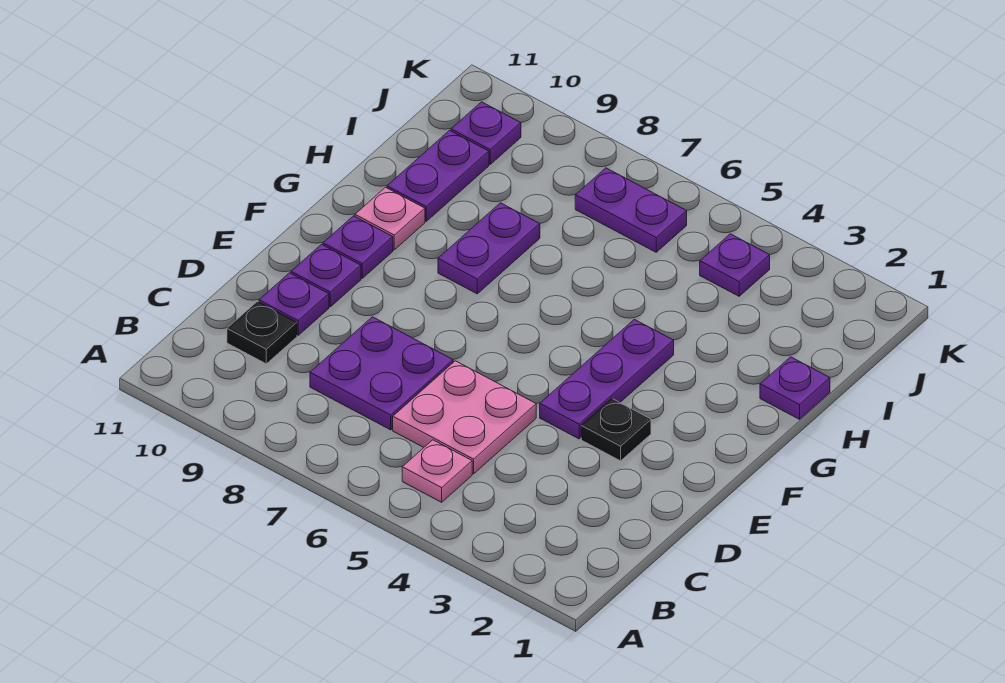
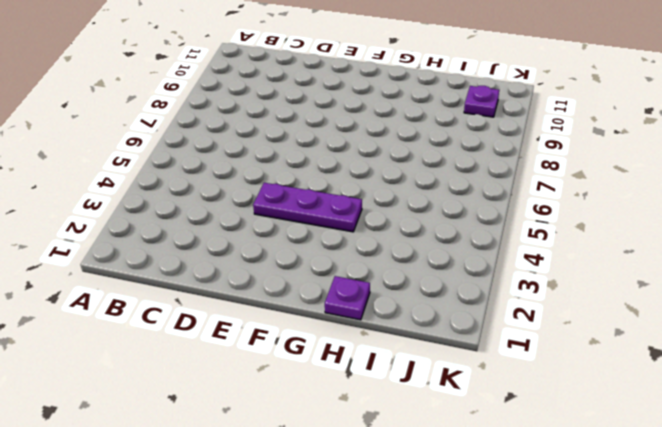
none -> pink plate B5 level 1
none -> pink plate C5:D6 level 1
none -> purple plate C7:D8 level 1

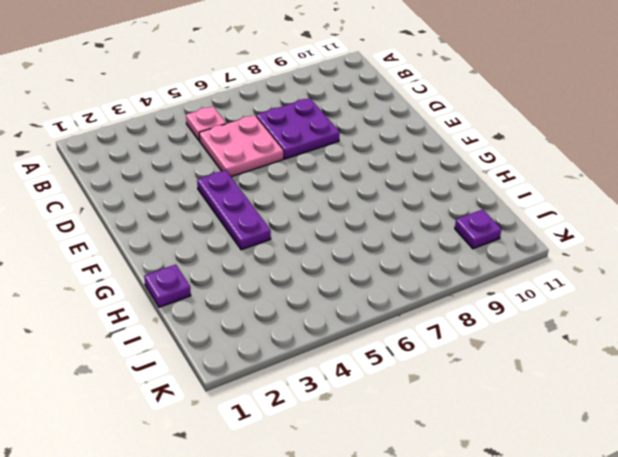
none -> black plate C10 level 1
none -> purple plate D10 level 1
none -> black plate E3 level 1

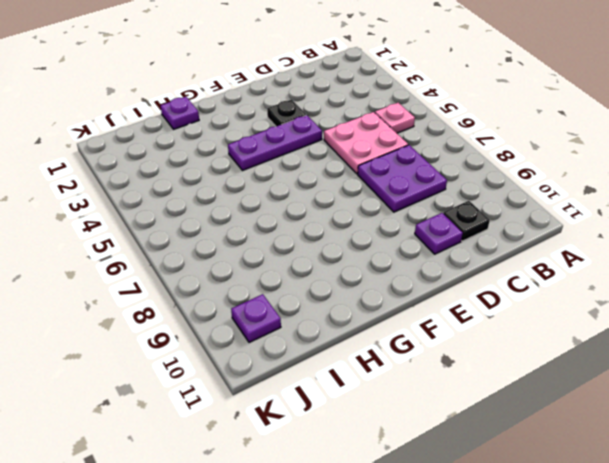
none -> purple plate E10 level 1
none -> purple plate F10 level 1
none -> purple plate G8:H8 level 1

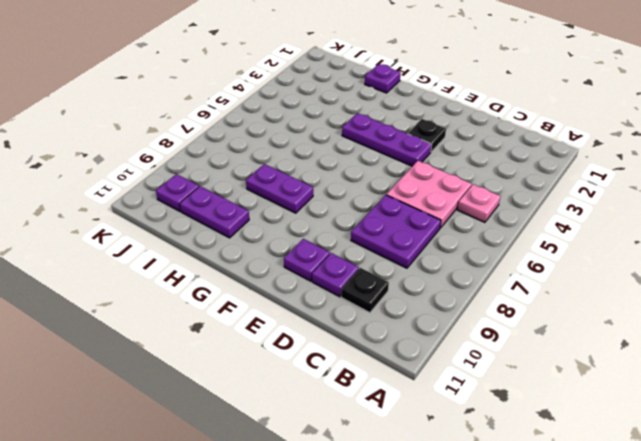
none -> purple plate F10 level 1
none -> pink plate G10 level 1
none -> purple plate J4 level 1

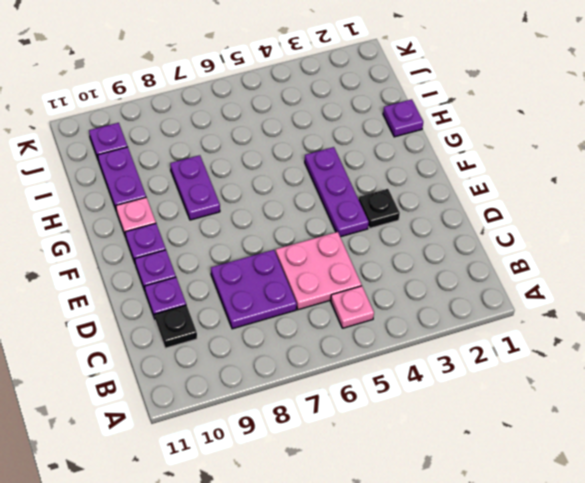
none -> purple plate J4 level 1
none -> purple plate J6:J7 level 1

